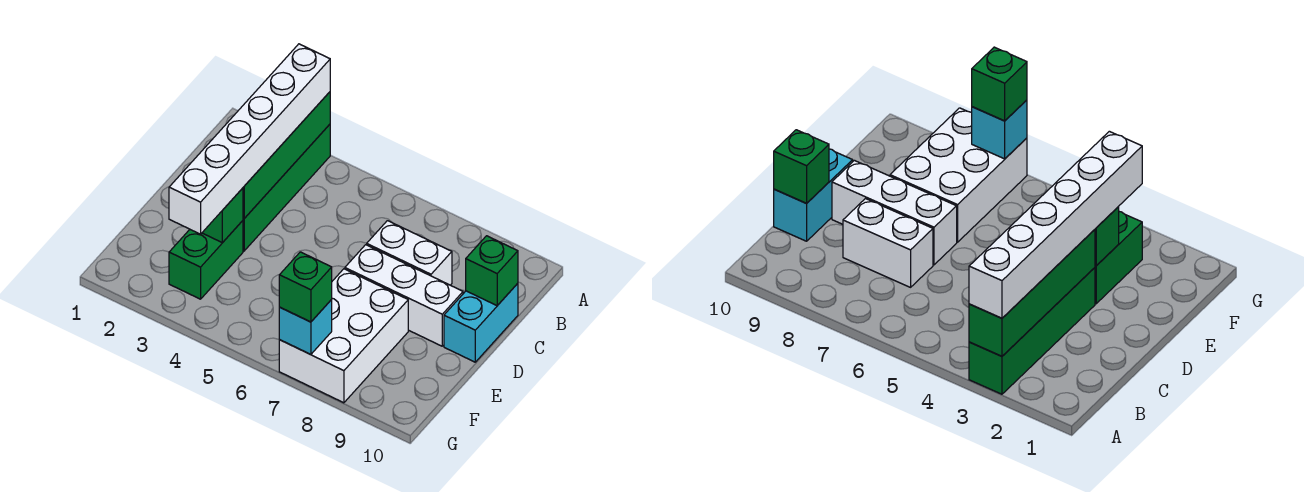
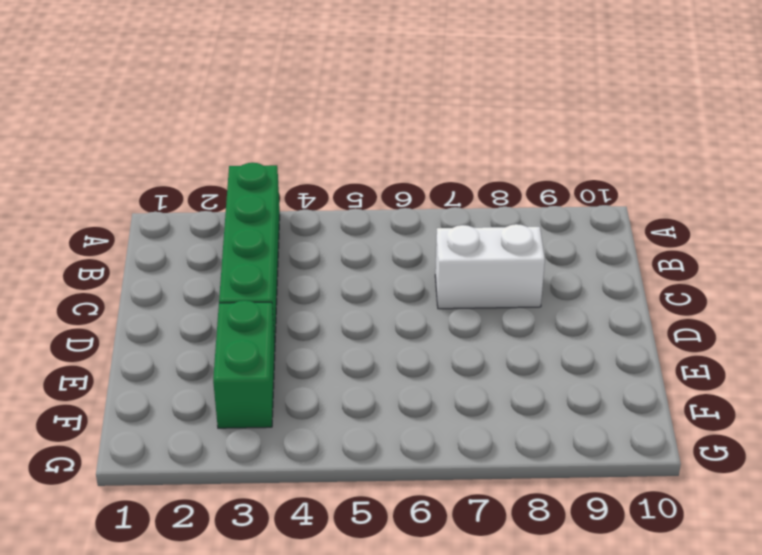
none -> cyan brick C10:D10 level 1
none -> white brick D7:D9 level 1
none -> white brick E7:G8 level 1

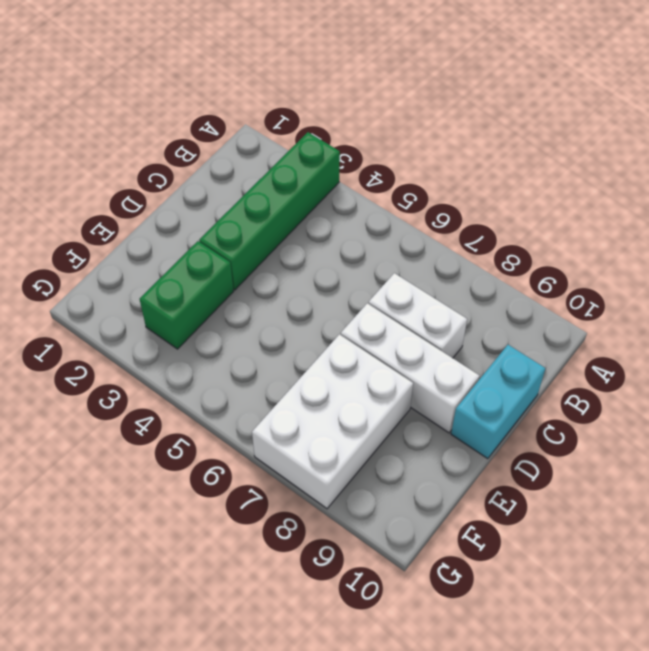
none -> green brick A3:D3 level 2
none -> green brick C10 level 2
none -> green brick E3 level 2

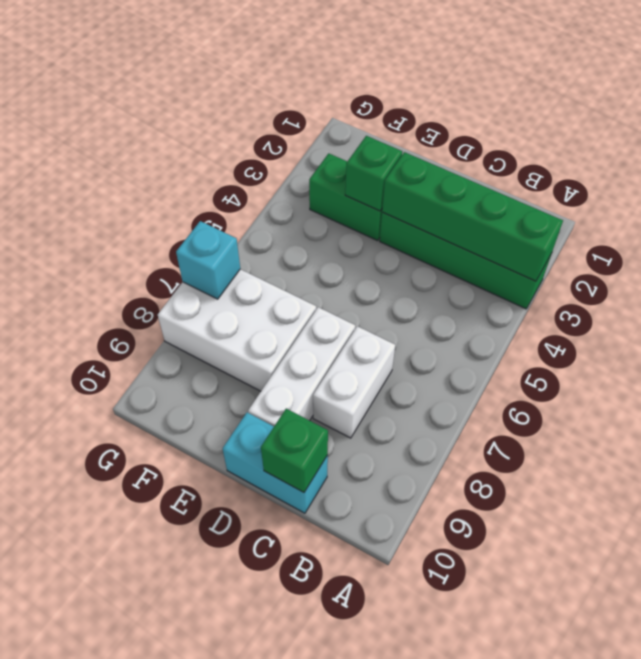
none -> white brick A3:F3 level 3
none -> green brick G7 level 3

